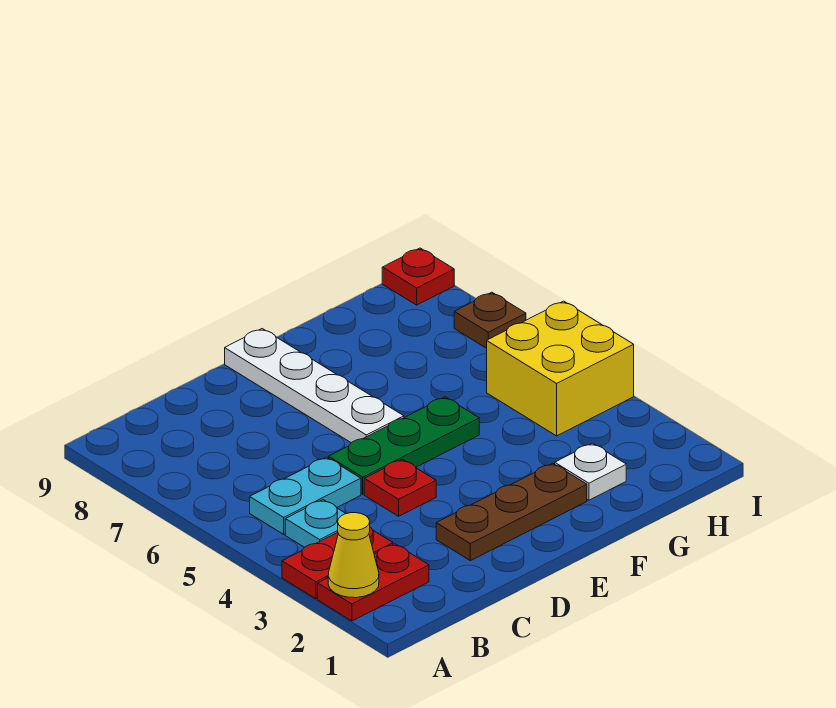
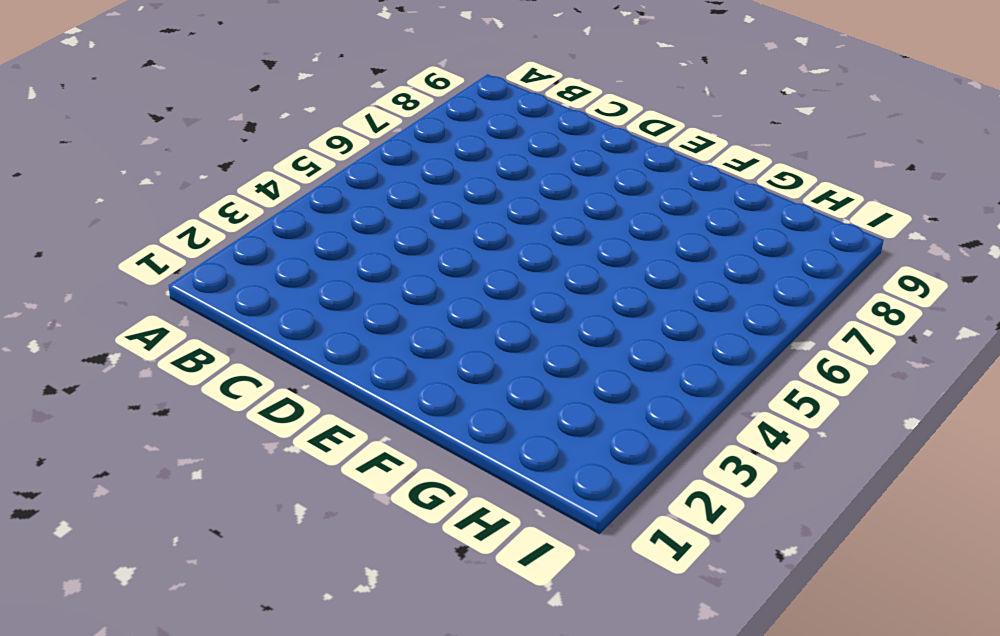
none -> red plate A2:B2 level 1
none -> red plate A3:B3 level 1
none -> cyan plate B4 level 1

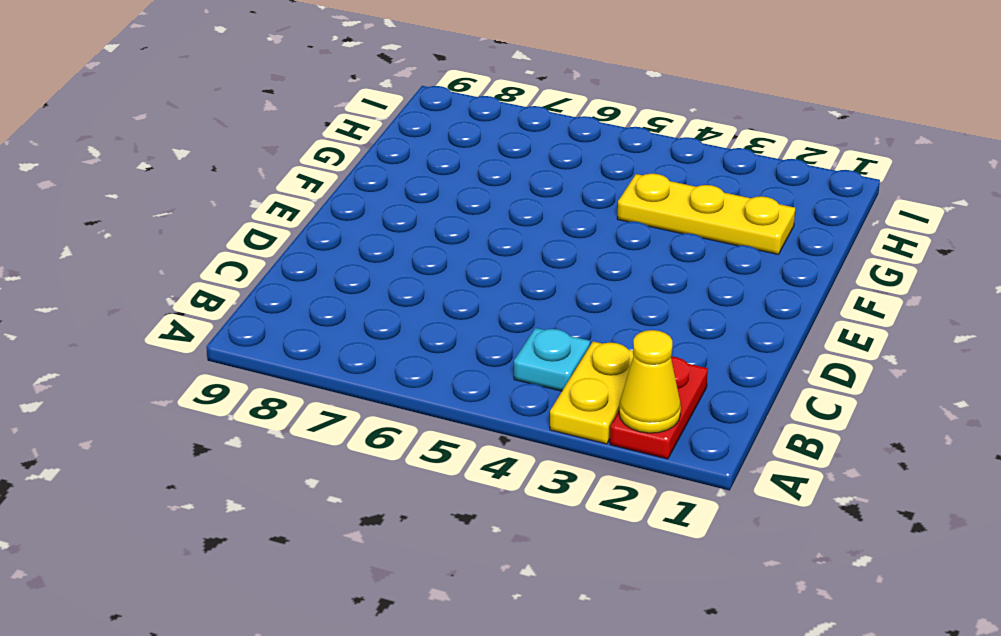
yellow plate A3:B3 level 1 -> red plate A3:B3 level 1
yellow plate G2:G4 level 1 -> white plate G2 level 1
none -> cyan plate B5:C5 level 1
none -> brown plate D2:F2 level 1
none -> red plate D4 level 1

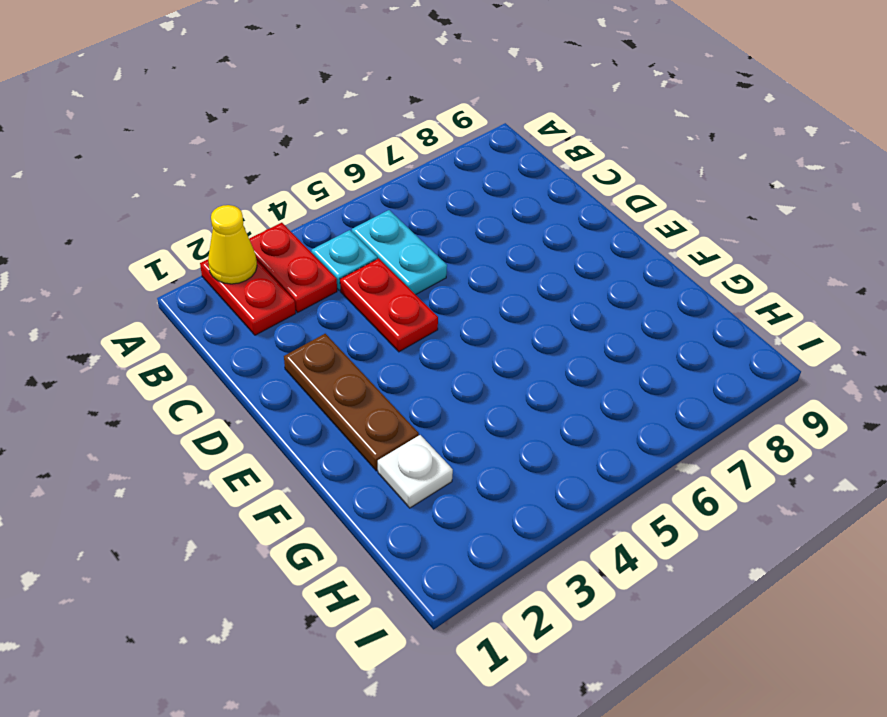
red plate C4:D4 level 1 -> red plate D4 level 1
none -> green plate D5:F5 level 1
none -> white plate E6:E9 level 1
none -> yellow brick H4:I5 level 1

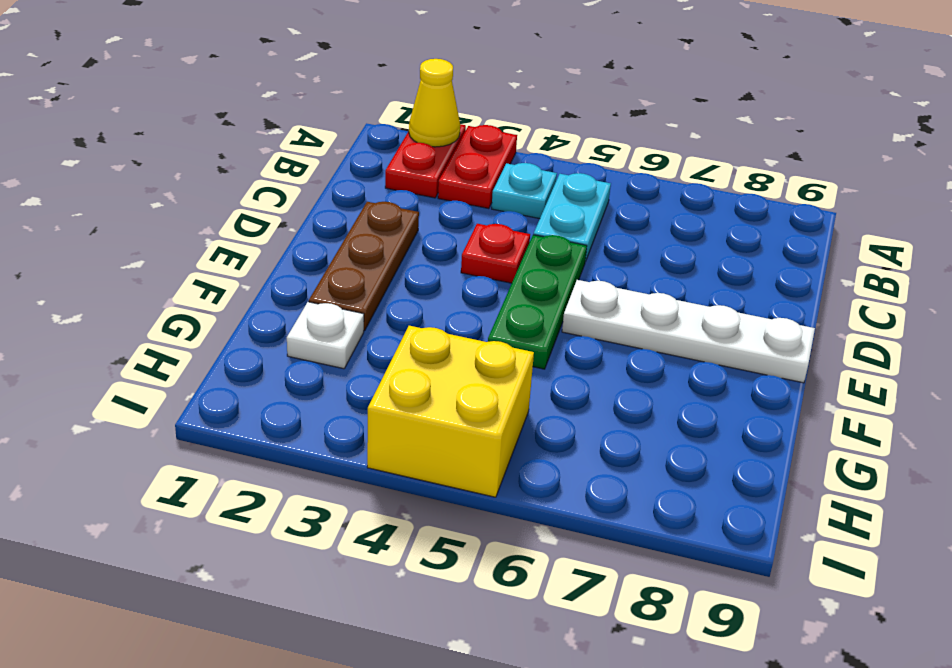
none -> brown plate I7 level 1
none -> red plate I9 level 1

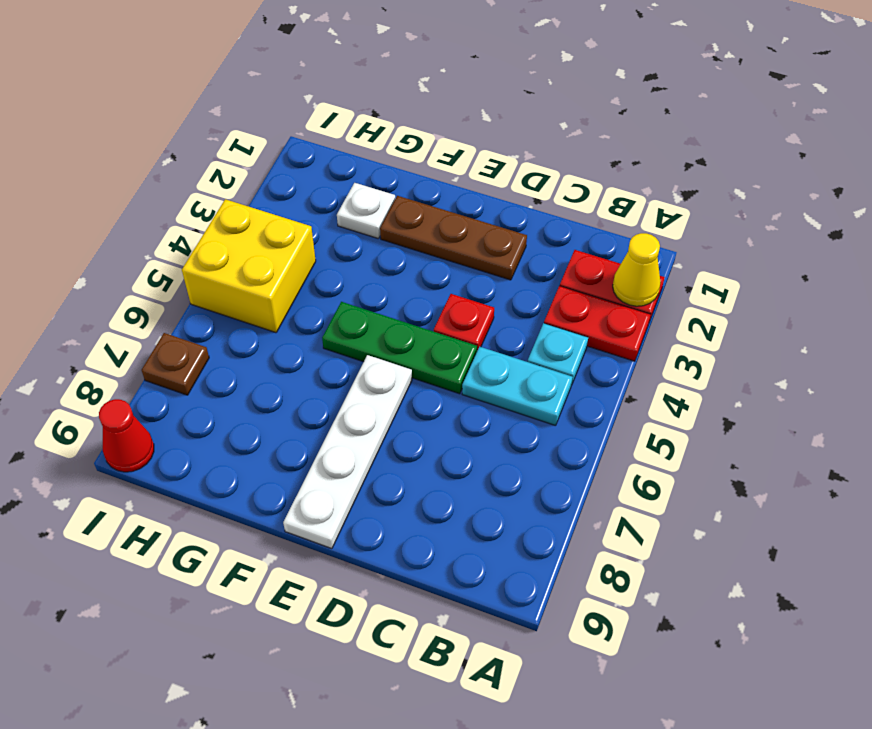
red cone I9 level 1 -> red plate I9 level 1

